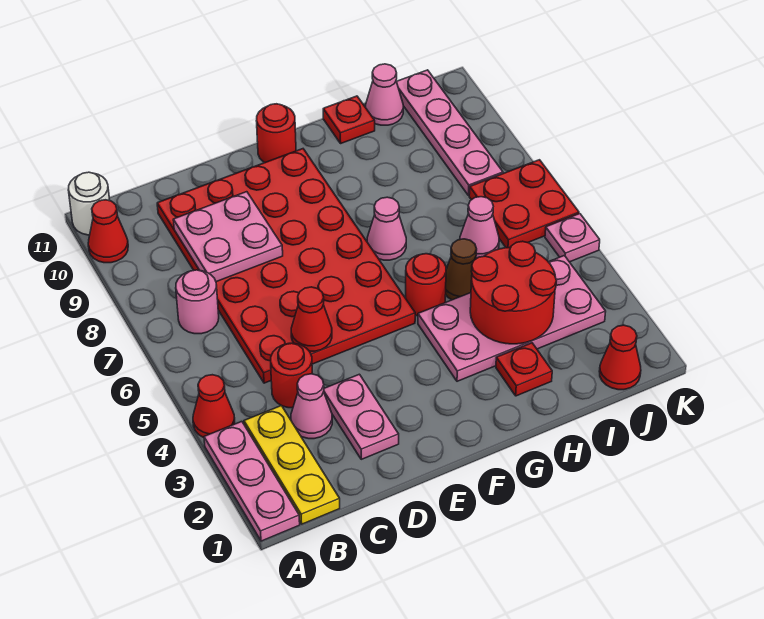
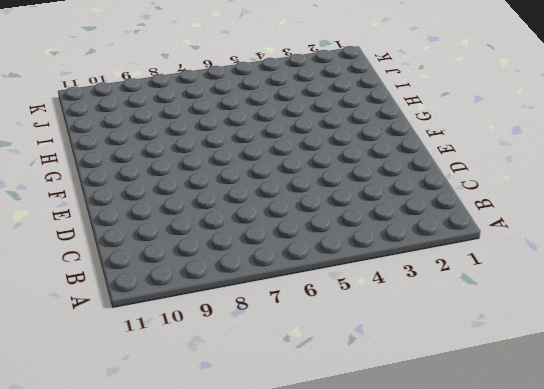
none -> pink plate A1:A3 level 1
none -> red cone A4 level 1
none -> red cone A10 level 1

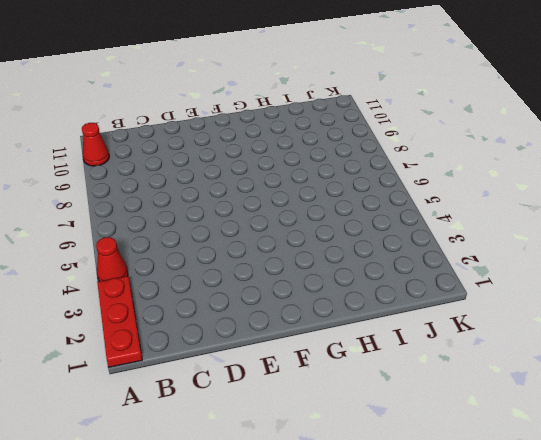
red plate A1:A3 level 1 -> pink plate A1:A3 level 1
none -> white round brick A11 level 1
none -> yellow plate B1:B3 level 1
none -> pink round brick B7 level 1

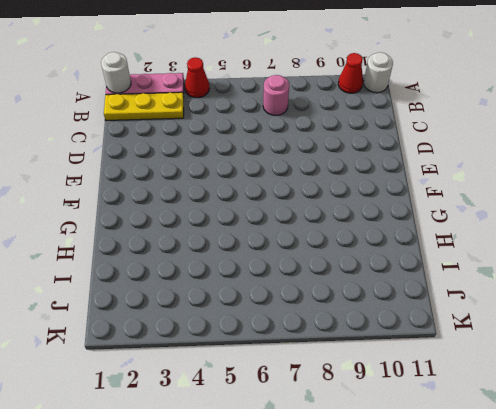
white round brick A1 level 2 -> none
none -> pink cone C3 level 1
none -> red round brick C4 level 1
none -> red plate C5:F10 level 1

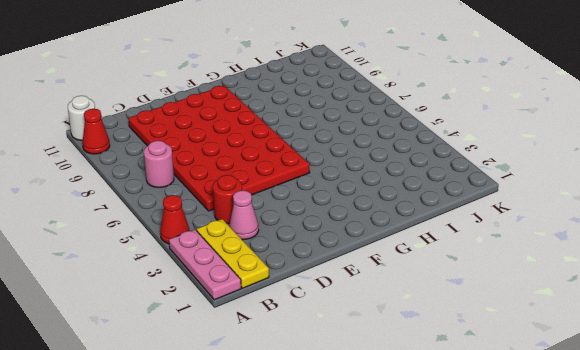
none -> pink plate D2:D3 level 1
none -> red round brick F11 level 1
none -> pink plate G3:J4 level 1

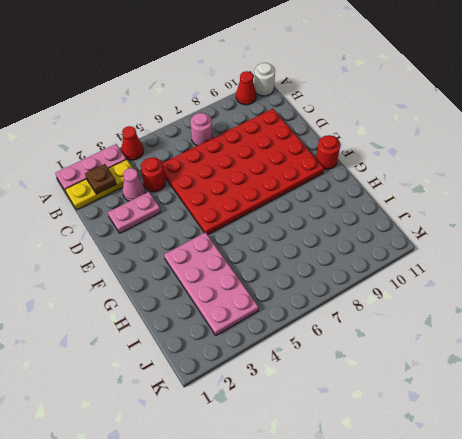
brown plate B2 level 2 -> none
none -> red round brick G5 level 1
none -> pink cone G7 level 1
none -> red plate H2 level 1

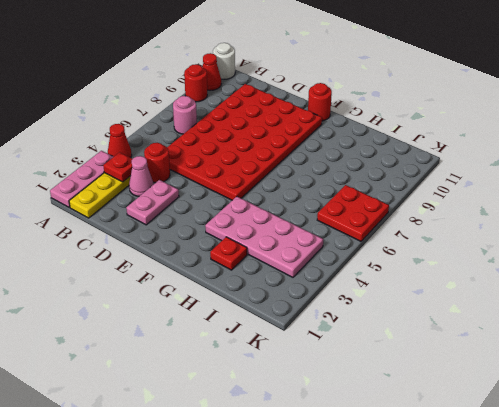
red round brick A9 level 1 -> red round brick G5 level 1
red plate B3 level 2 -> red plate H11 level 1
none -> pink cone G7 level 1
none -> brown cone H5 level 1
none -> pink cone I6 level 1

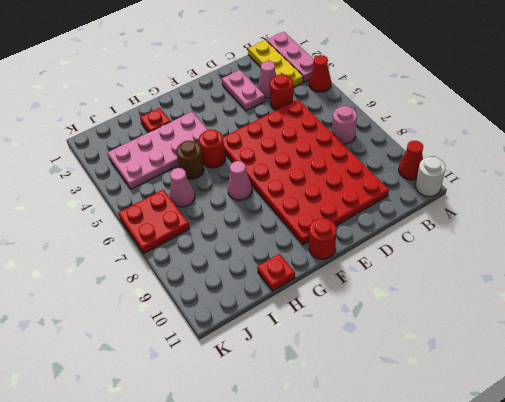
brown round brick H5 level 1 -> brown cone H5 level 1
none -> pink cone I11 level 1
none -> red cone J1 level 1
none -> pink plate J8:J11 level 1

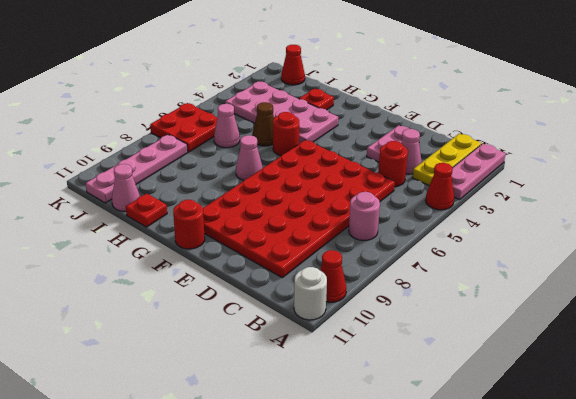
none -> pink plate K5 level 1
none -> pink plate C8:D9 level 2
none -> red cone D5 level 2

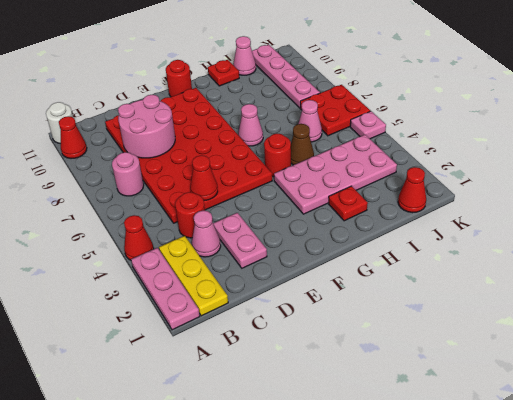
pink round brick C8:D9 level 2 -> pink plate C8:D9 level 2
none -> red round brick H3:I4 level 2

